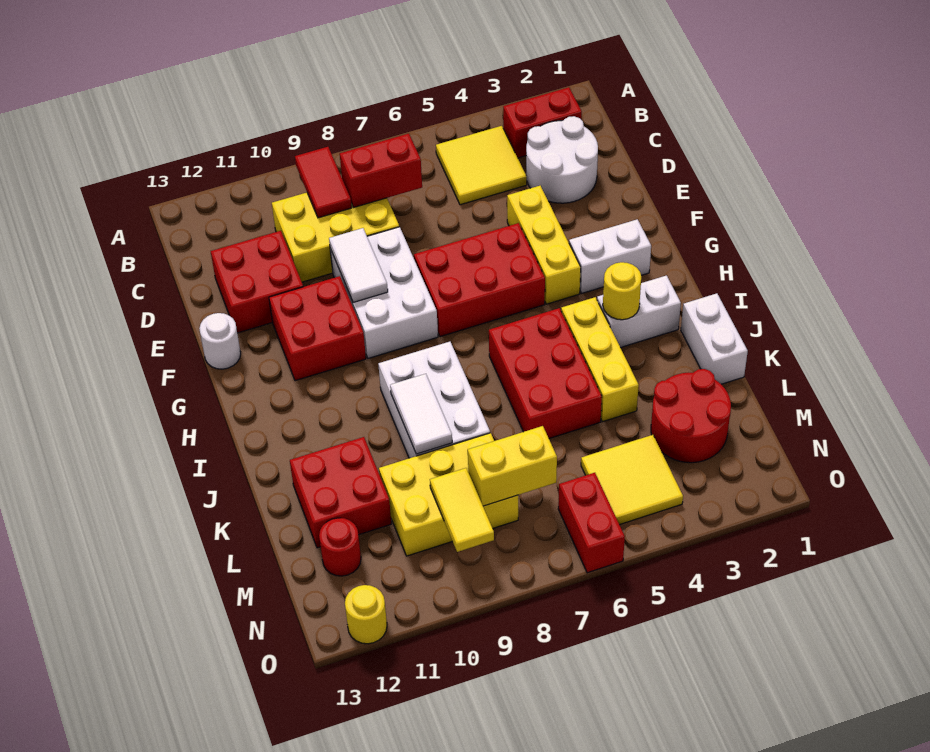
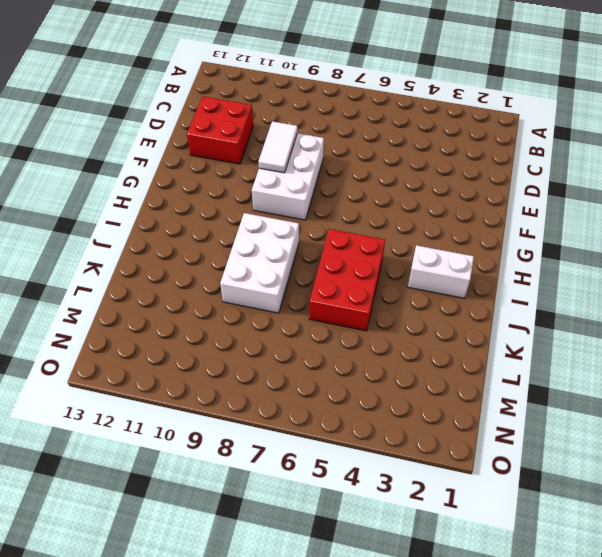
none -> red brick B2:B3 level 1
none -> yellow tile B4:C5 level 1
none -> white round brick C2:D3 level 1
none -> yellow brick C8:D10 level 1

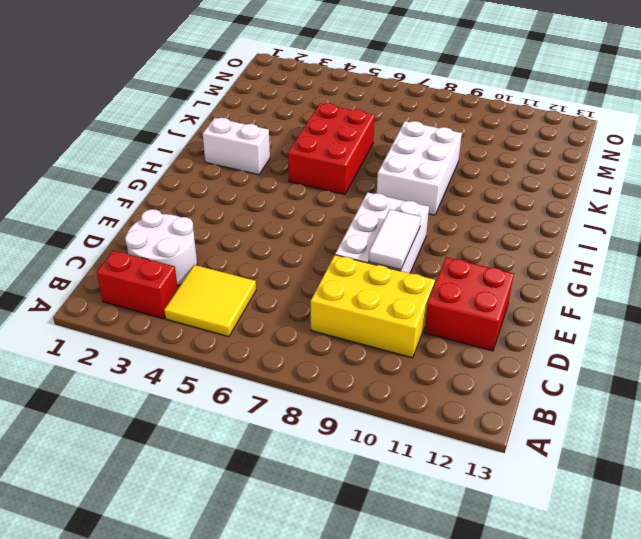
none -> yellow brick E4:G4 level 1
none -> red brick F5:G7 level 1
none -> red brick F10:G11 level 1
none -> white round brick F13 level 1

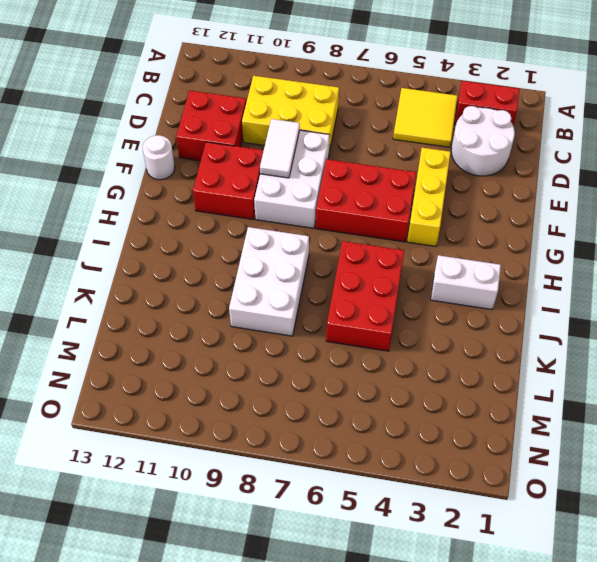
none -> white brick G2:G3 level 1
none -> yellow brick I4:K4 level 1
none -> white brick J1:K1 level 1
none -> red brick K11:L12 level 1

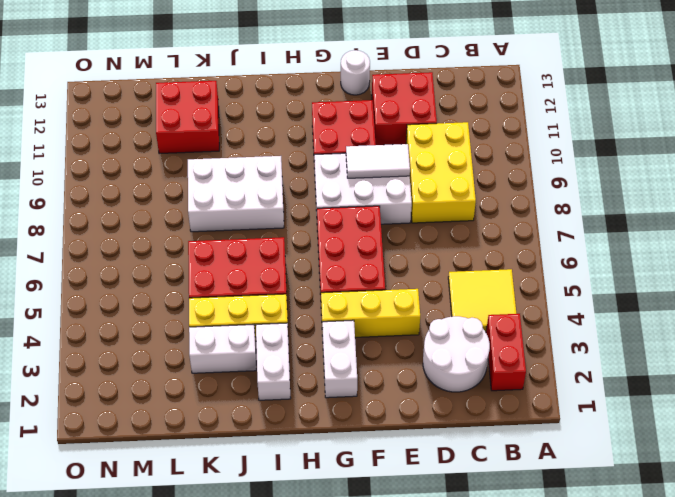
white brick J3:K3 level 1 -> white brick J1:K1 level 1
none -> red round brick L2:M3 level 1
none -> yellow brick L8:M10 level 1
none -> yellow tile M4:N5 level 1
none -> red round brick M12 level 1

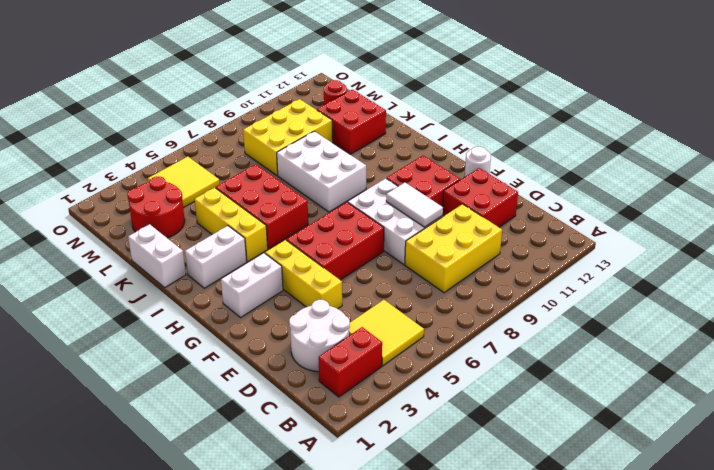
none -> red brick N6:O6 level 1
none -> yellow round brick O12 level 1
none -> red tile B9:C9 level 2
none -> red brick C7:C8 level 2

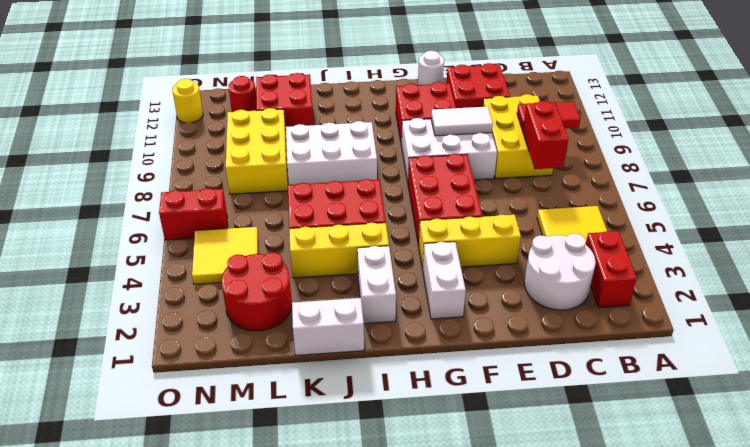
none -> yellow round brick I3 level 2
none -> white tile J9:K9 level 2
none -> yellow brick M7:M8 level 2
none -> yellow tile M9:N9 level 2

